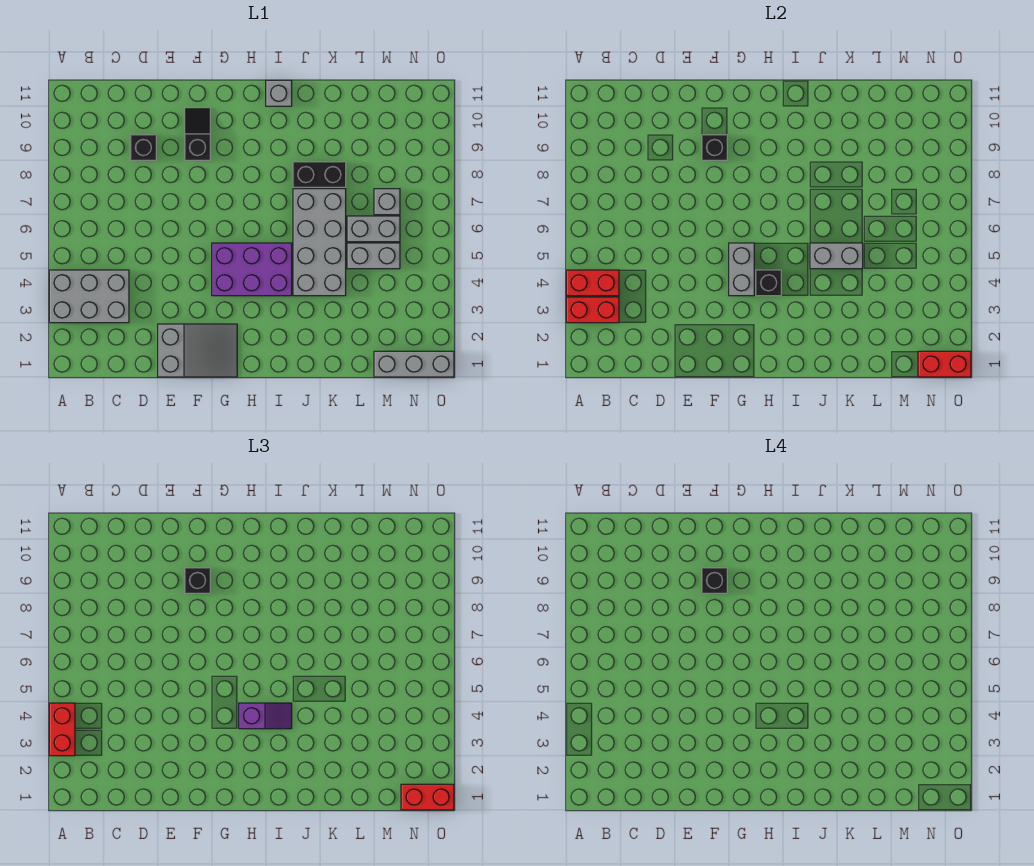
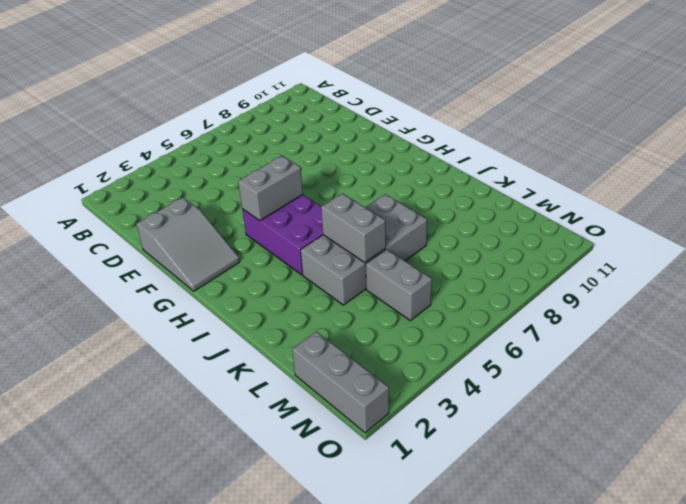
none -> grey brick A3:C4 level 1
none -> black brick D9 level 1
none -> black slope F9:F10 level 1 top 9

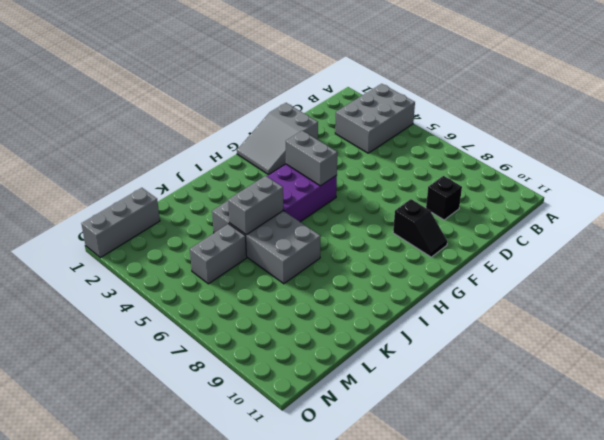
none -> grey brick I11 level 1
none -> black brick J8:K8 level 1
none -> grey brick L6:M6 level 1

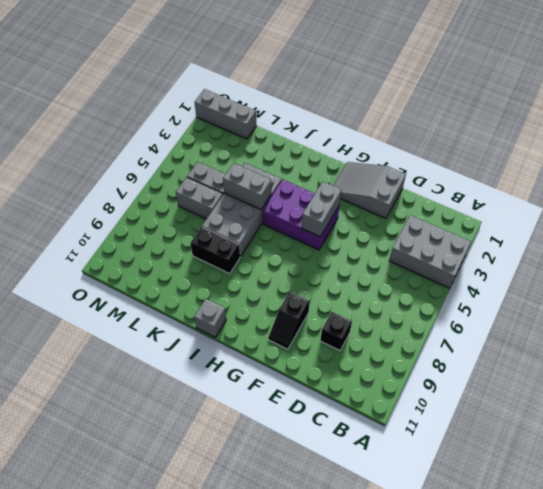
none -> grey brick M7 level 1
none -> red brick A3:B3 level 2
none -> red brick A4:B4 level 2

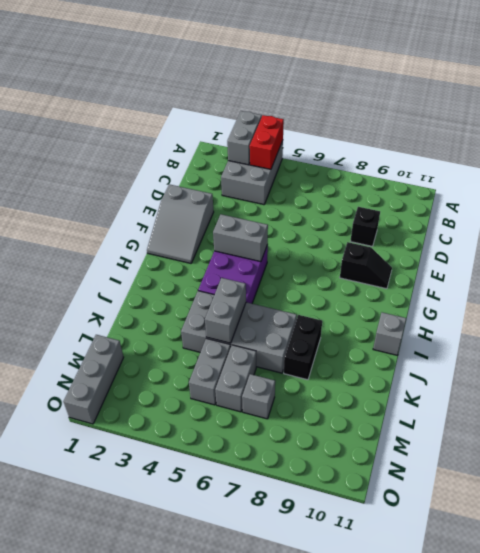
grey brick A3:B3 level 2 -> red brick A3:B3 level 2
none -> black brick F9 level 2
none -> black brick H4 level 2
none -> red brick N1:O1 level 2

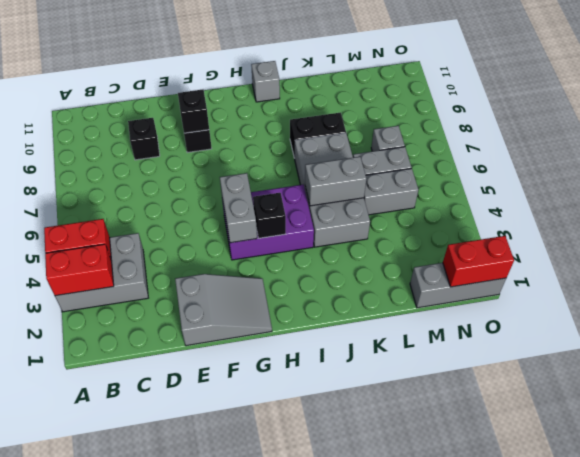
none -> red brick A3:A4 level 3
none -> black brick F9 level 3
none -> purple slope H4:I4 level 3 top H

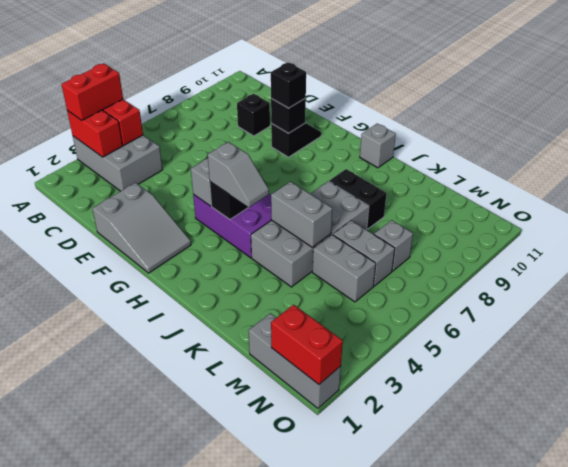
grey slope H4:I4 level 3 top H -> purple slope H4:I4 level 3 top H
none -> red brick N1:O1 level 3
none -> black brick F9 level 4

